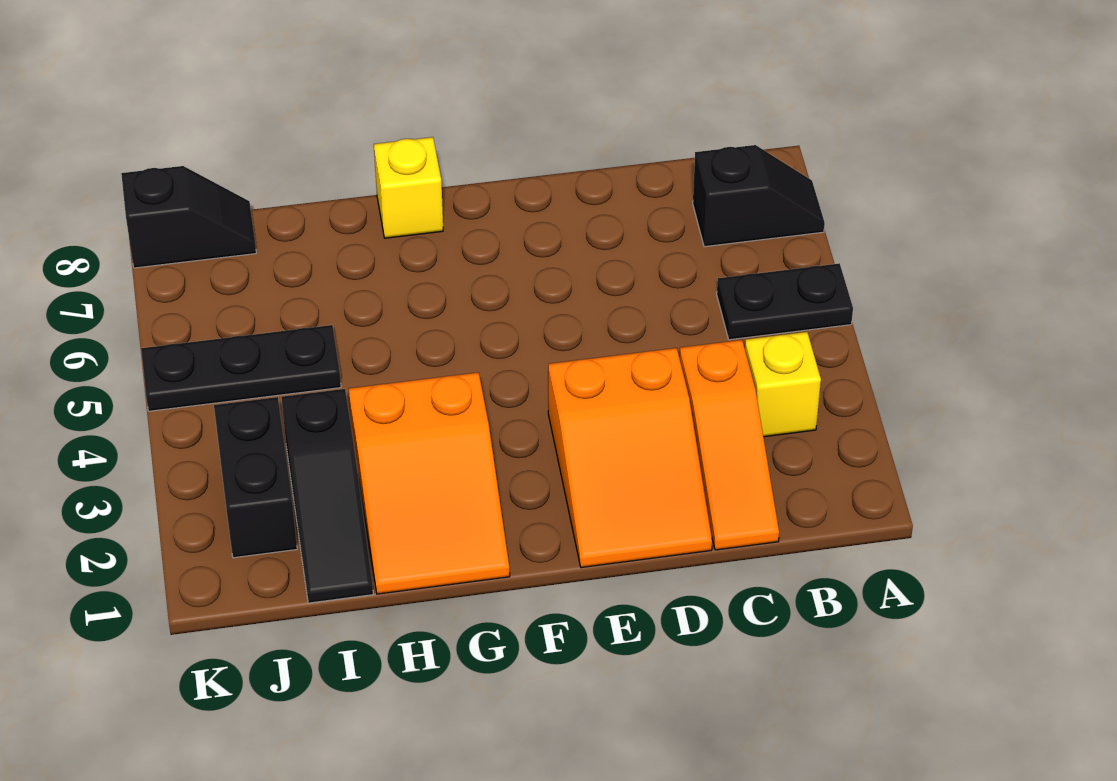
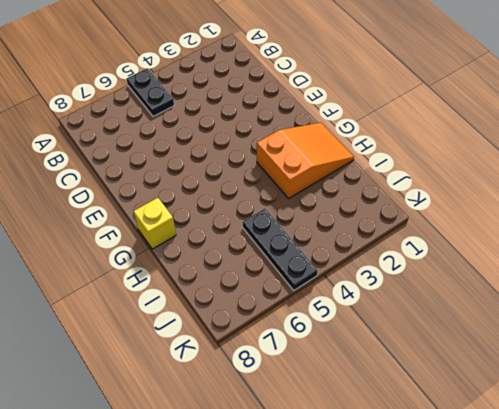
none -> black slope A7:B7 level 1 top B
none -> yellow brick B3 level 1

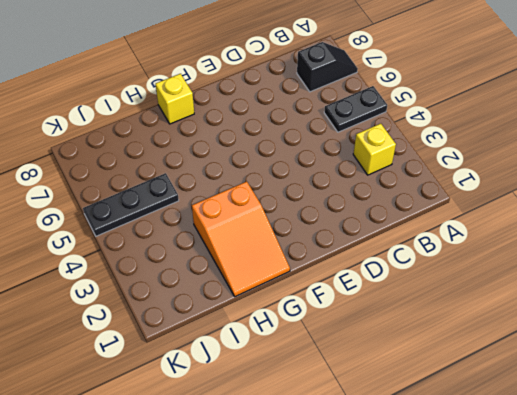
none -> orange slope C1:C3 level 1 top 3
none -> orange slope D1:E3 level 1 top 3

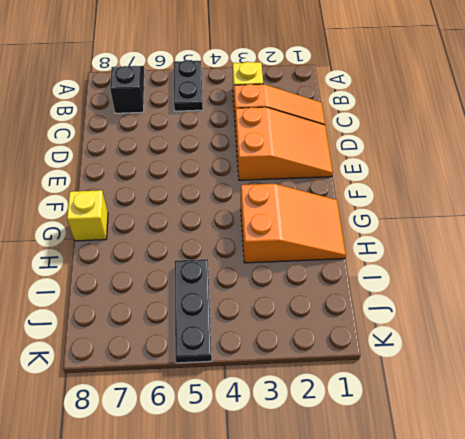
none -> black slope I1:I3 level 1 top 3
none -> black brick J2:J3 level 1

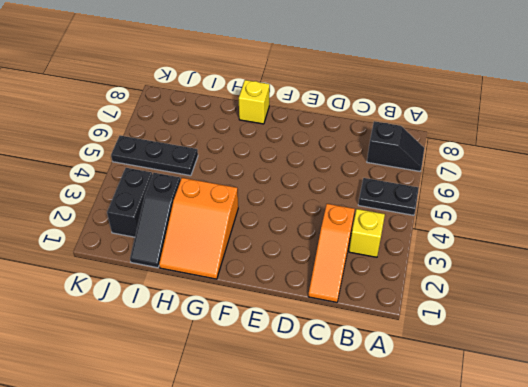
none -> orange slope D1:E3 level 1 top 3
none -> black slope J8:K8 level 1 top K

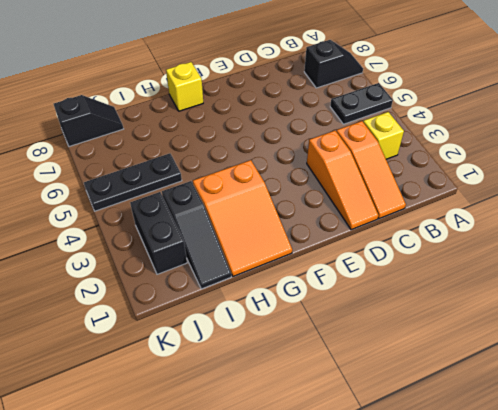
orange slope D1:D3 level 1 top 3 -> orange slope D1:E3 level 1 top 3

